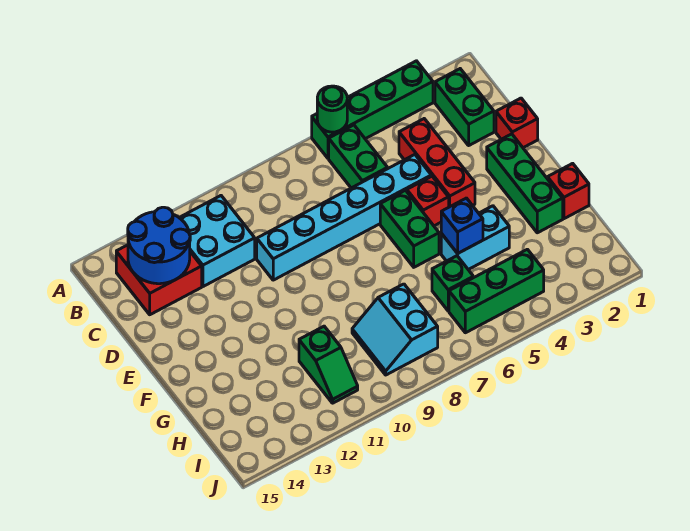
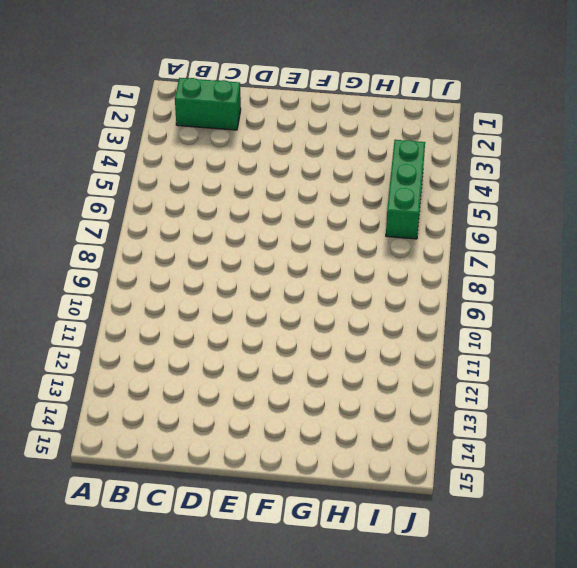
none -> green brick A3:A6 level 1
none -> green brick B6:C6 level 1
none -> cyan brick B11:C12 level 1

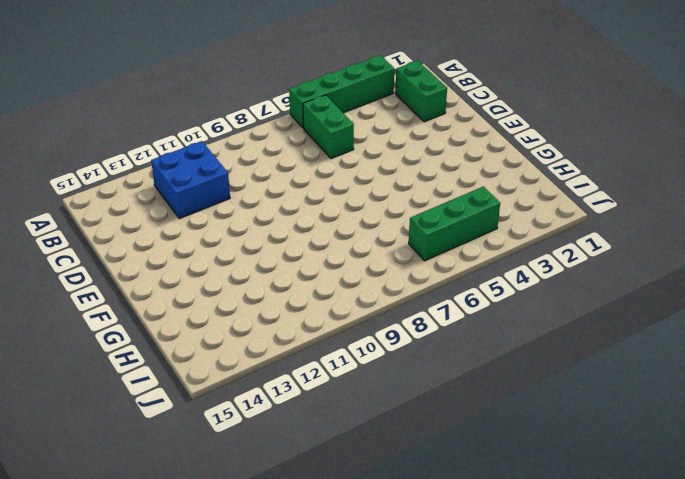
blue brick B11:C12 level 1 -> cyan brick B11:C12 level 1
none -> red brick B13:C14 level 1
none -> red brick C4:E4 level 1
none -> red brick D1 level 1

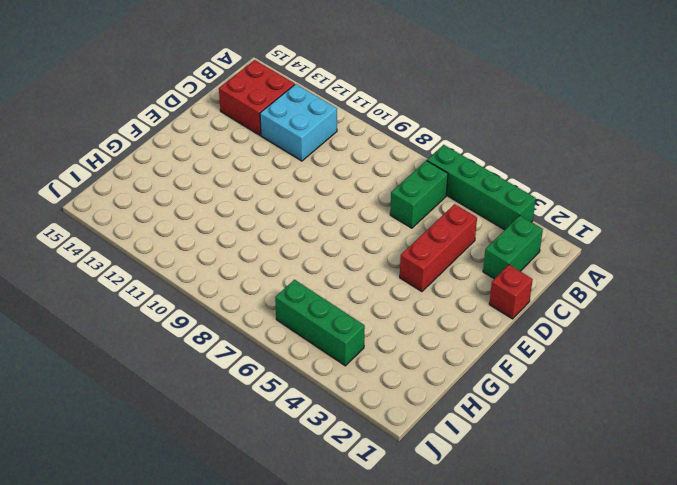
none -> cyan brick D5:D10 level 1
none -> green brick E2:G2 level 1
none -> red brick E5 level 1

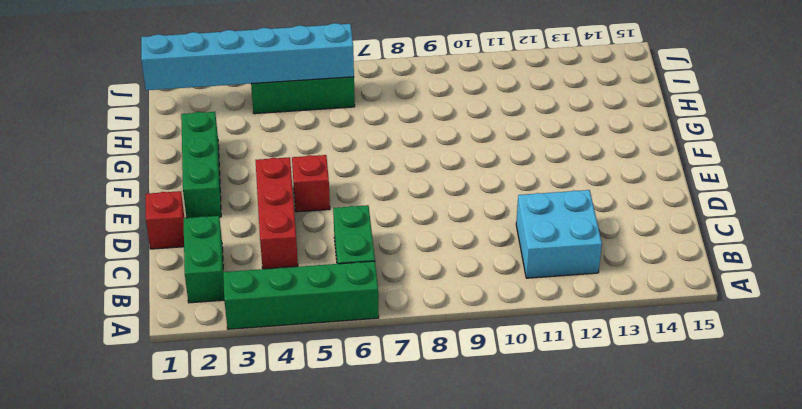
cyan brick I1:I6 level 2 -> cyan brick D5:D10 level 1
none -> red brick B13:C14 level 1
none -> green brick E6:F6 level 1
none -> red brick G1 level 1

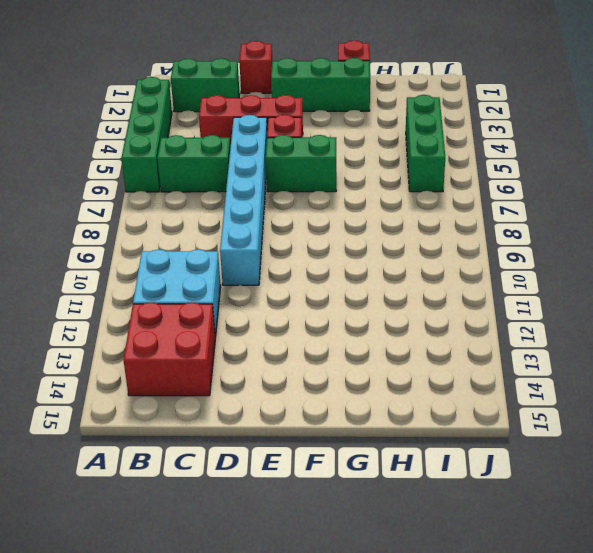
none -> cyan brick G4:G5 level 1
none -> green brick H6 level 1
none -> cyan slope H8:I9 level 1 top 8

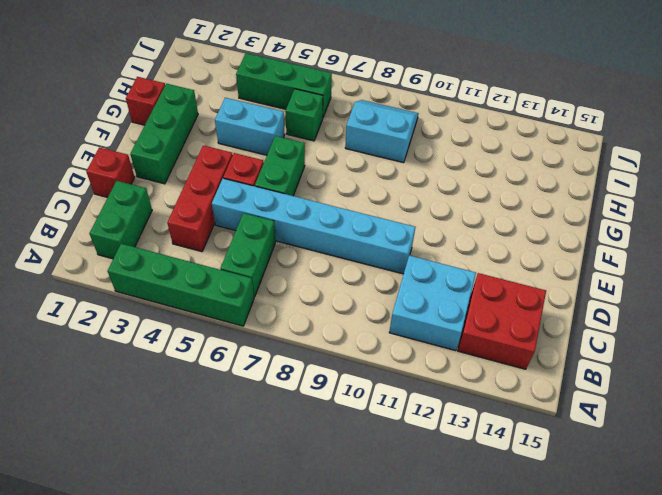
cyan slope H8:I9 level 1 top H -> cyan slope H8:I9 level 1 top 8
none -> green slope H11:I11 level 1 top H
none -> green round brick A6 level 2
none -> blue round brick B13:C14 level 2

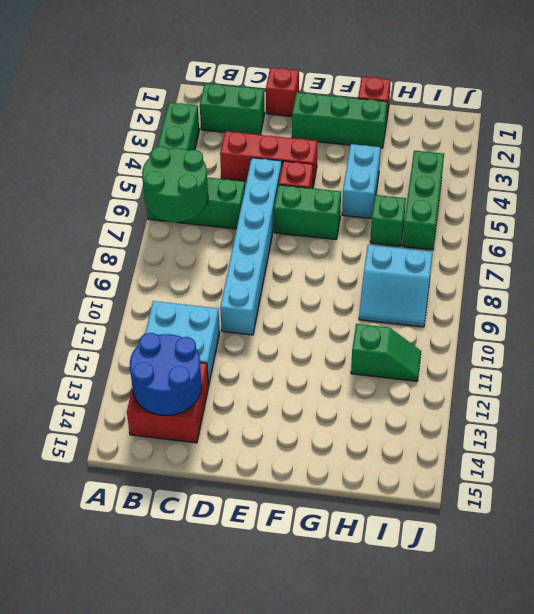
green round brick A6:B7 level 2 -> green round brick A6 level 2
none -> blue brick G5 level 2

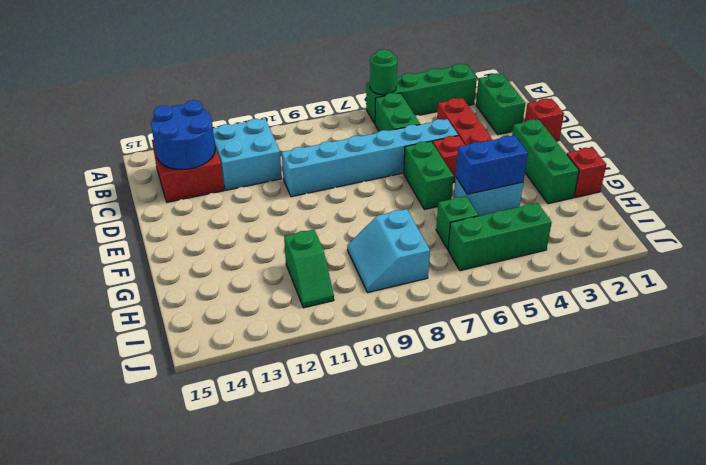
blue brick G4:G5 level 2 -> blue brick G5 level 2

